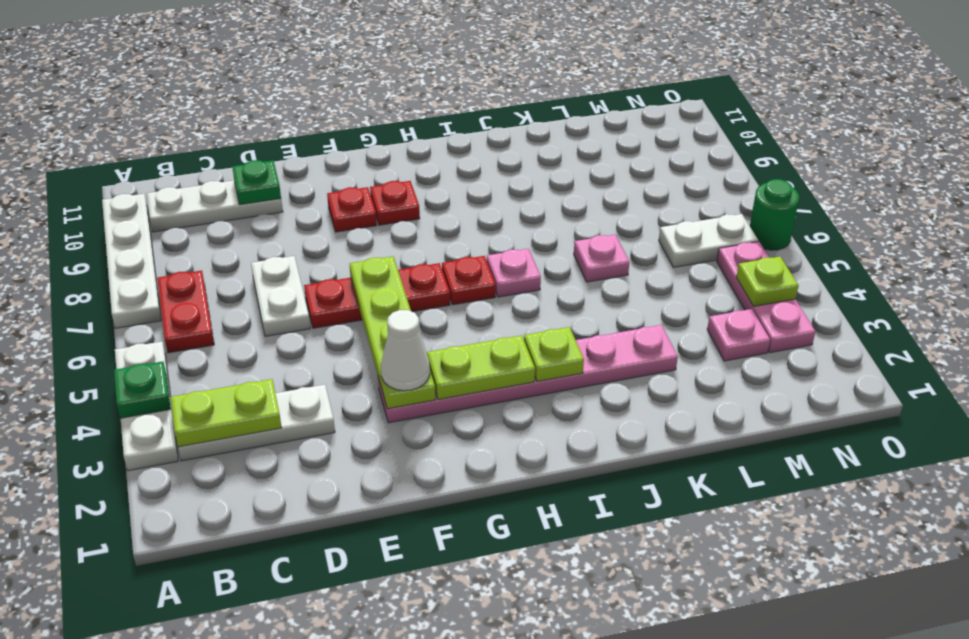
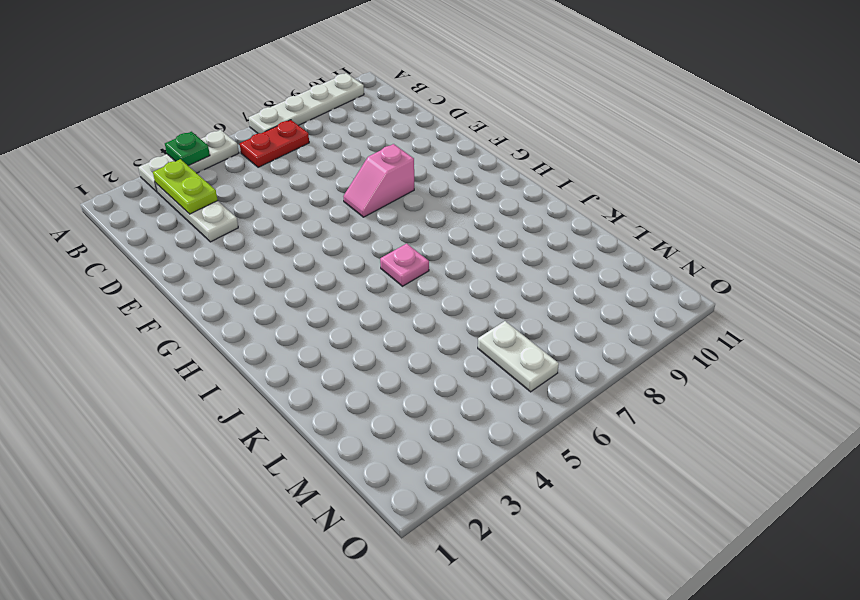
pink slope F7:F8 level 1 top 8 -> none
none -> white plate B10:D10 level 1
none -> white plate D6:D7 level 1
none -> red plate E6:G6 level 1

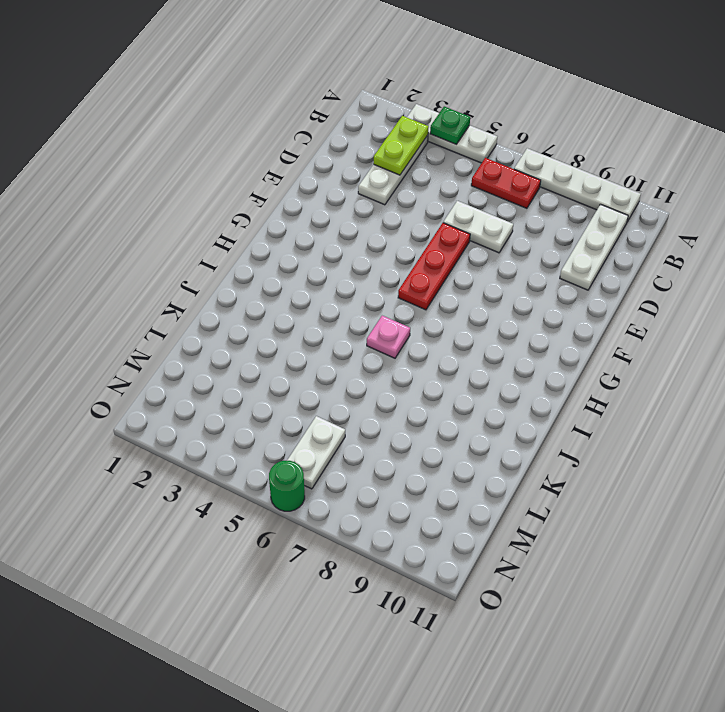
none -> pink plate F3:K3 level 1
none -> red plate F9 level 1
none -> red plate G9 level 1

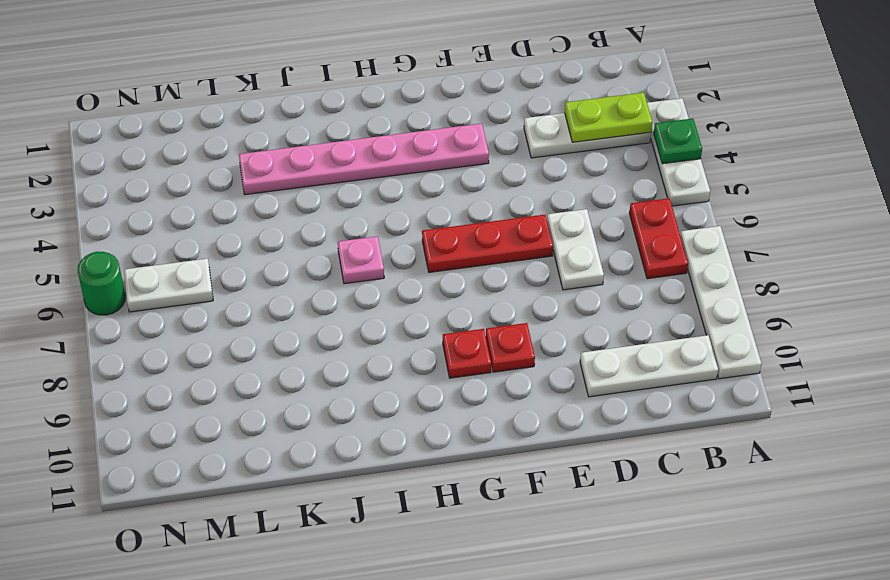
none -> red plate H6 level 1
none -> pink plate K6 level 1
none -> pink plate M3 level 1

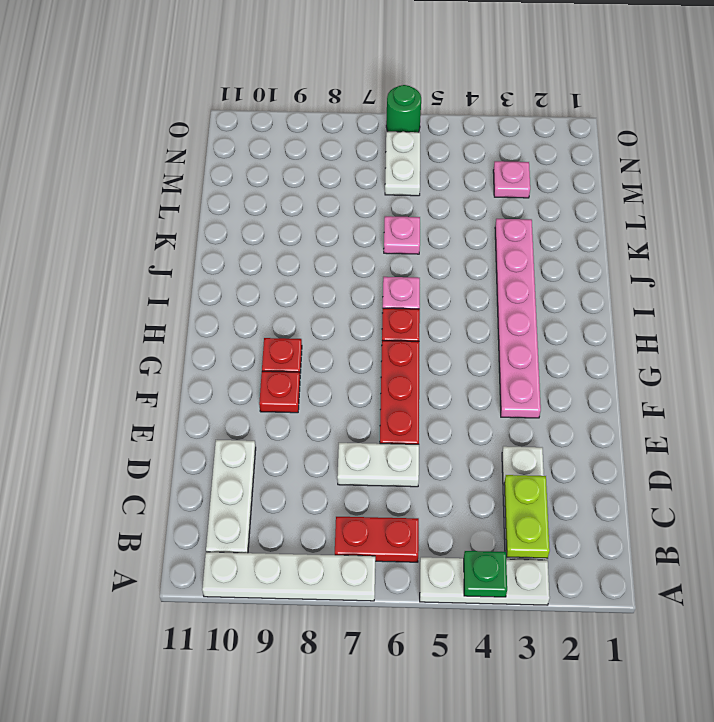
none -> pink plate N3:N5 level 1
none -> green plate D10 level 2
none -> lime plate F3:F6 level 2

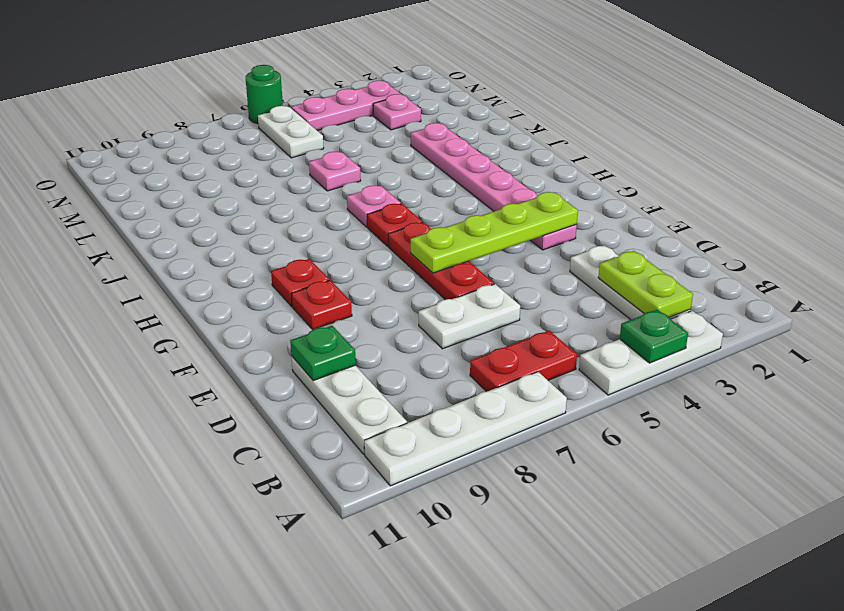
none -> lime plate G3:H3 level 2
none -> lime plate I3 level 2
none -> lime plate N4 level 2

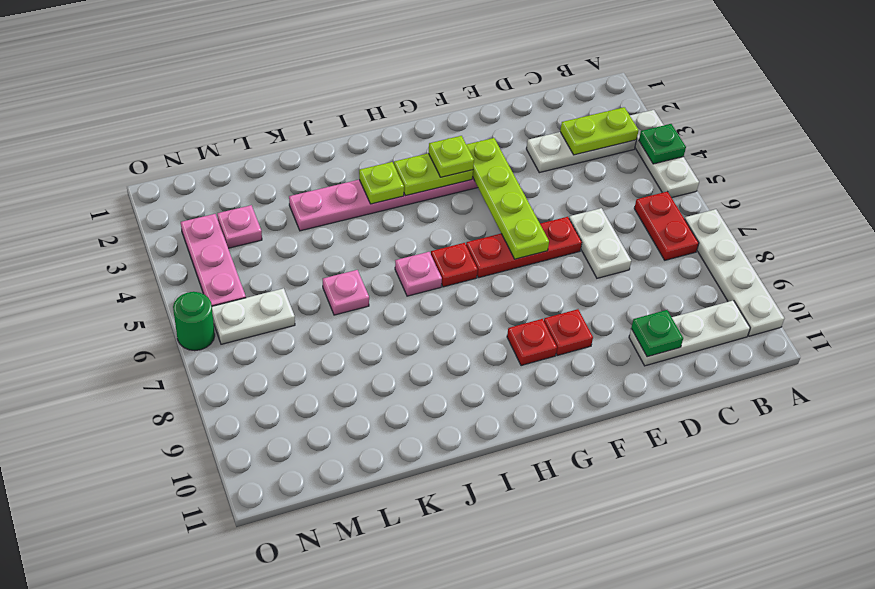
lime plate G3 level 3 -> lime plate N4 level 2
none -> white cone F3 level 3

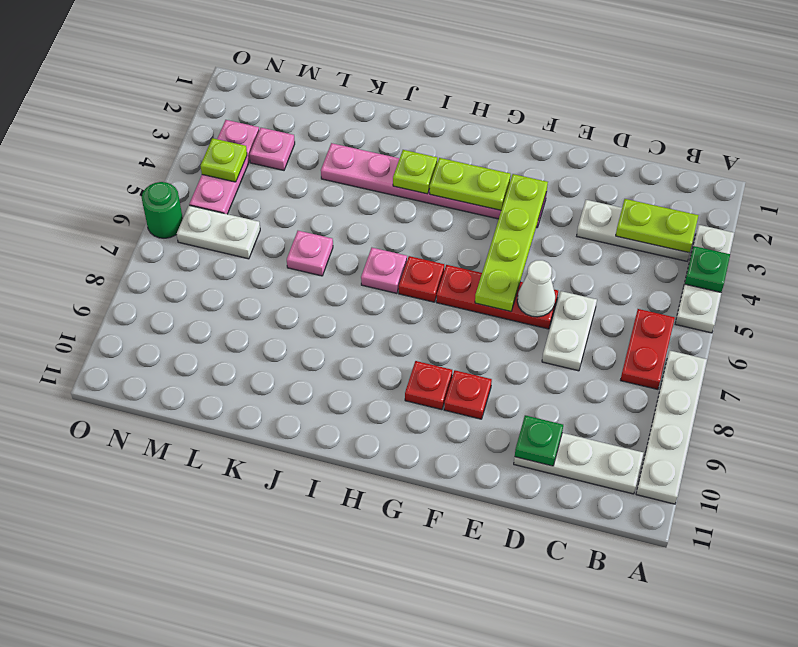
white cone E6 level 2 -> white cone F3 level 3

